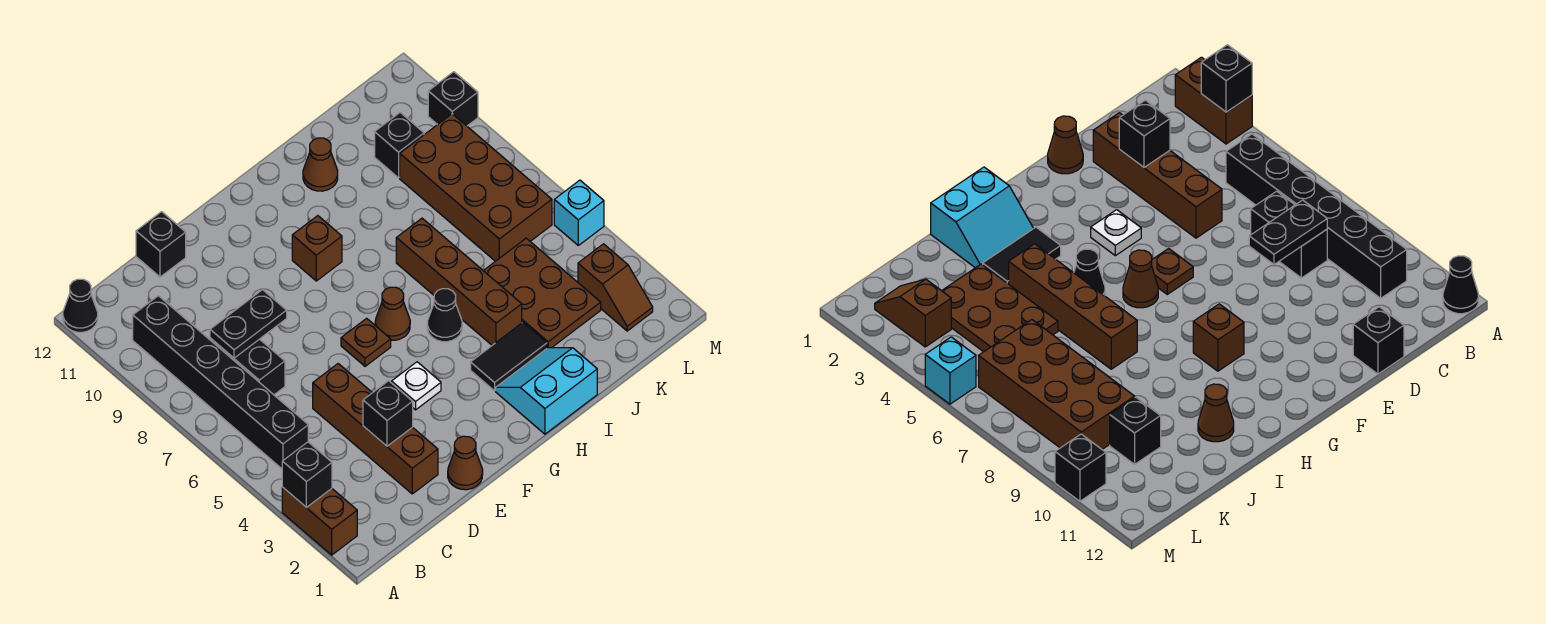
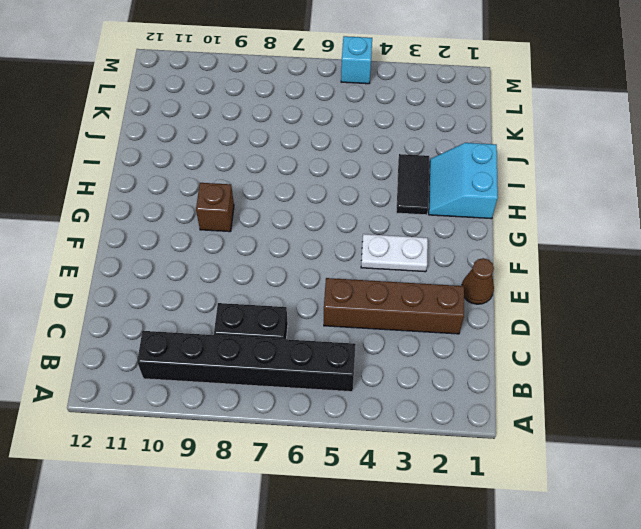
white plate F3:F4 level 1 -> white plate F4 level 1
none -> brown brick A2:A3 level 1
none -> black cone A12 level 1
none -> black brick D12 level 1

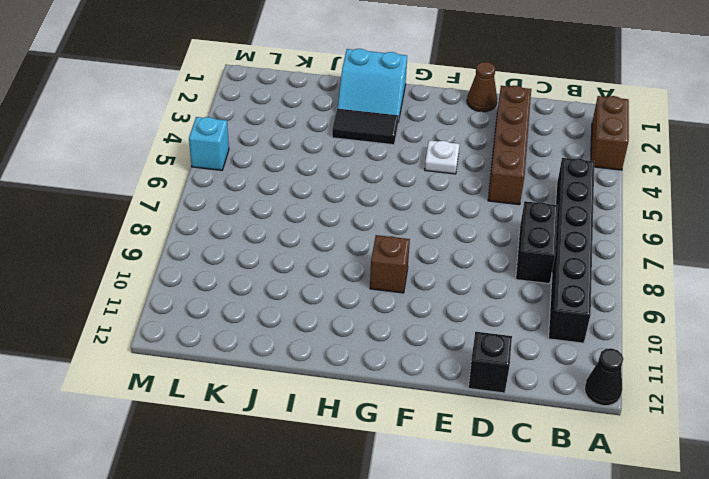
none -> brown plate F6 level 1
none -> brown cone G6 level 1
none -> black cone H5 level 1

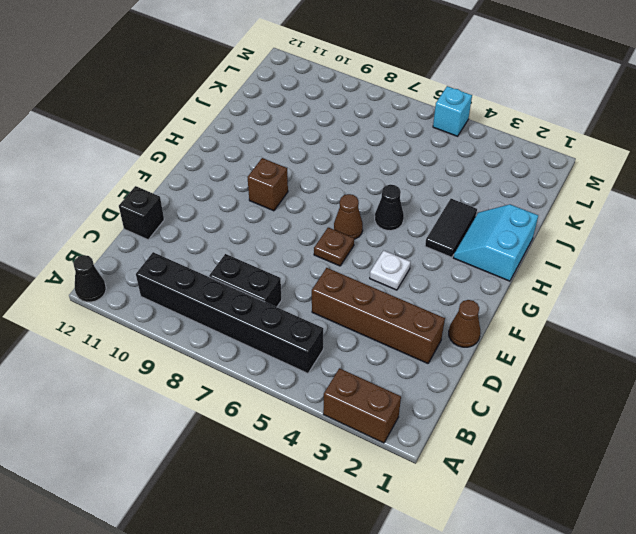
none -> brown brick I4:I7 level 1
none -> brown cone I11 level 1
none -> brown plate J3:K5 level 1

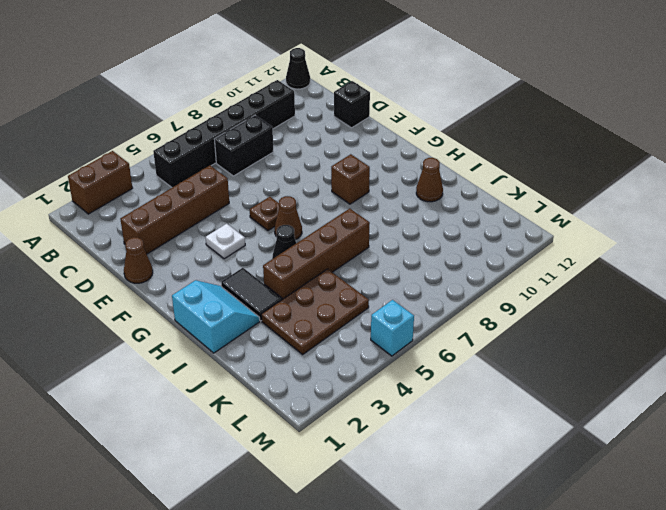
none -> brown brick K6:L9 level 1
none -> black brick K10 level 1
none -> brown slope L2:L3 level 1 top 3

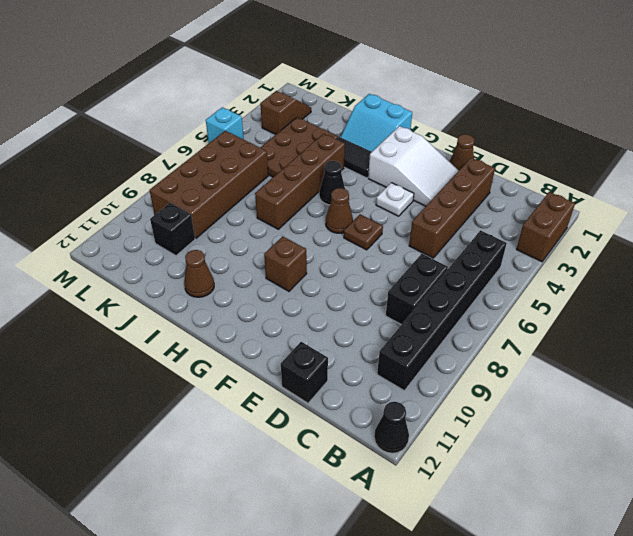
white slope E2:G3 level 1 top G -> none
none -> black brick M10 level 1
none -> black brick A3 level 2
none -> black plate C8:D8 level 2

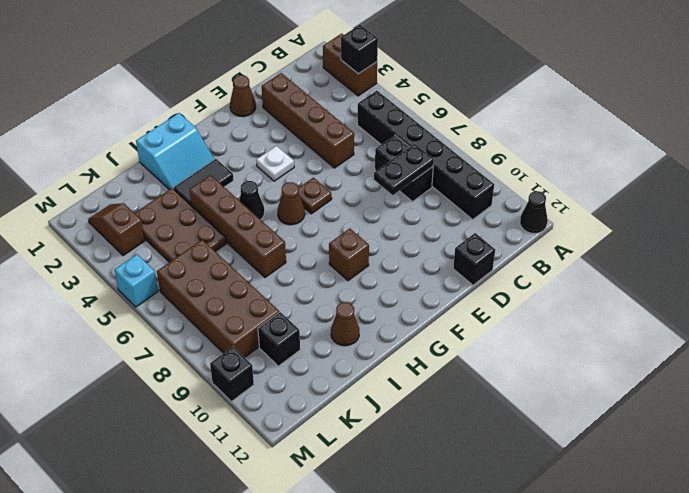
none -> black brick D3 level 2

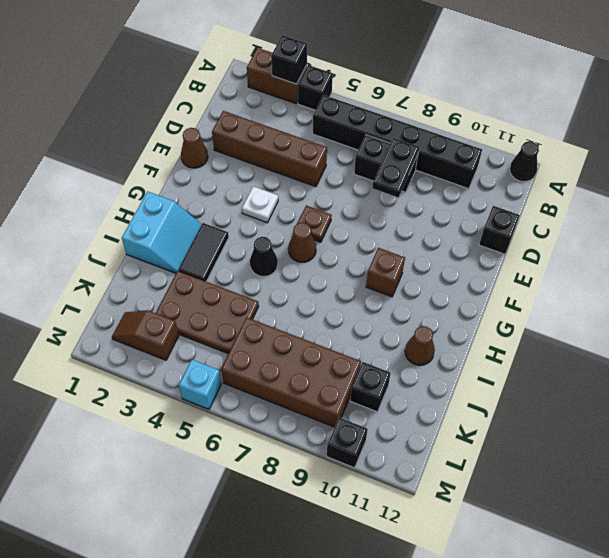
black brick A4 level 1 -> black brick D3 level 2
none -> brown brick I4:I7 level 1

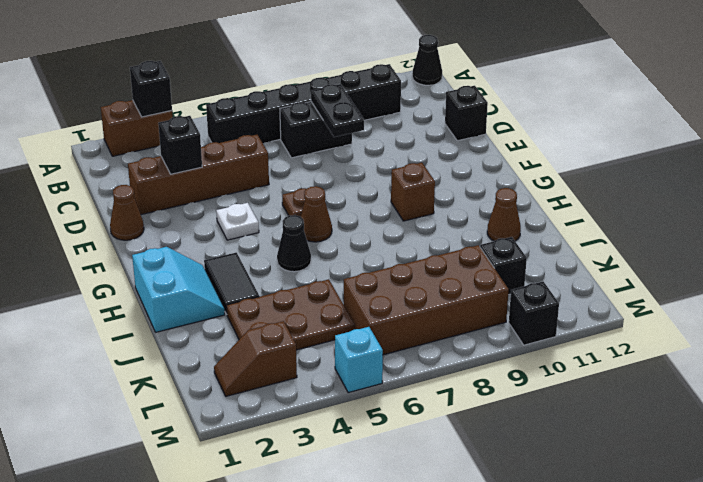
none -> brown brick I4:I7 level 1

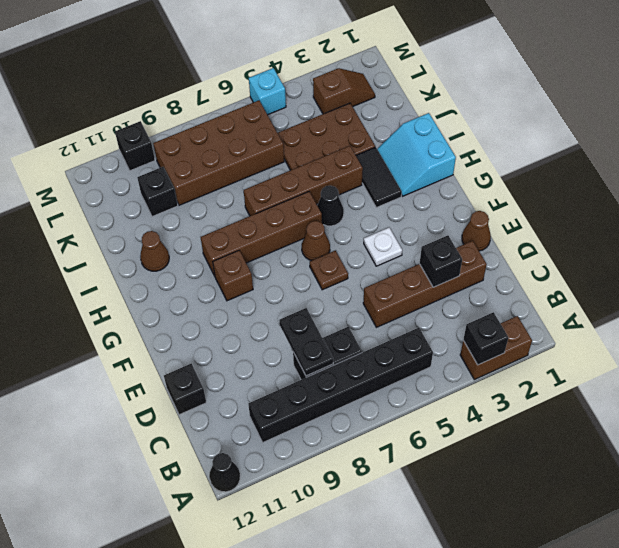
brown brick H6:H9 level 1 -> none

